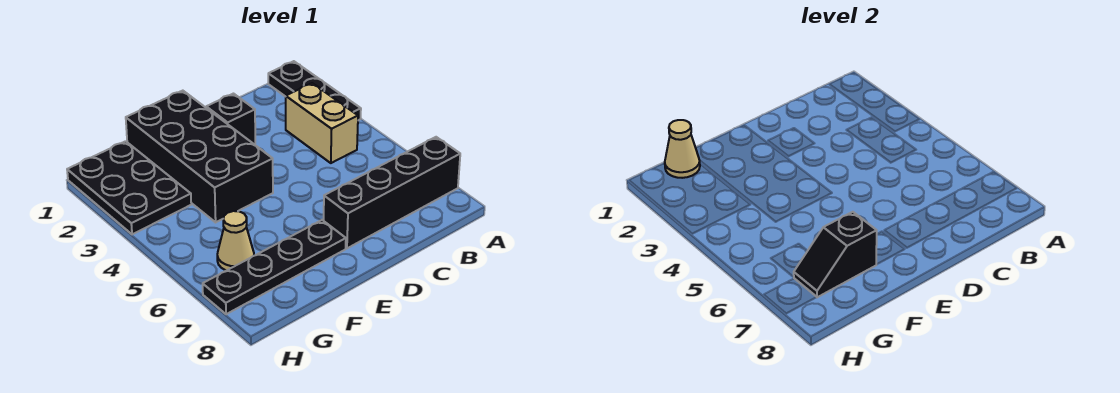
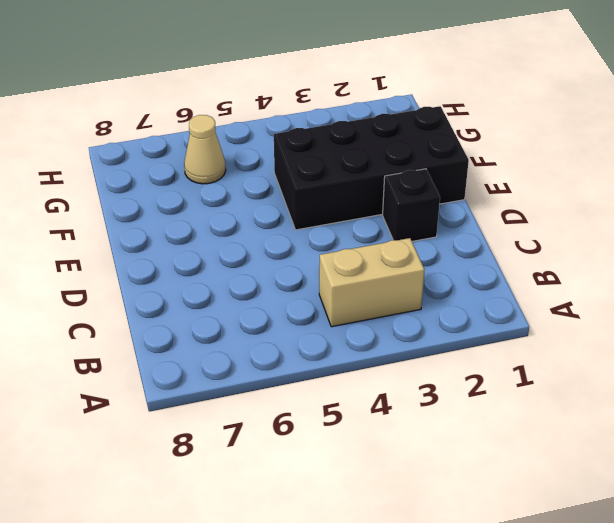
none -> black plate A1:A3 level 1
none -> black brick A7:D7 level 1

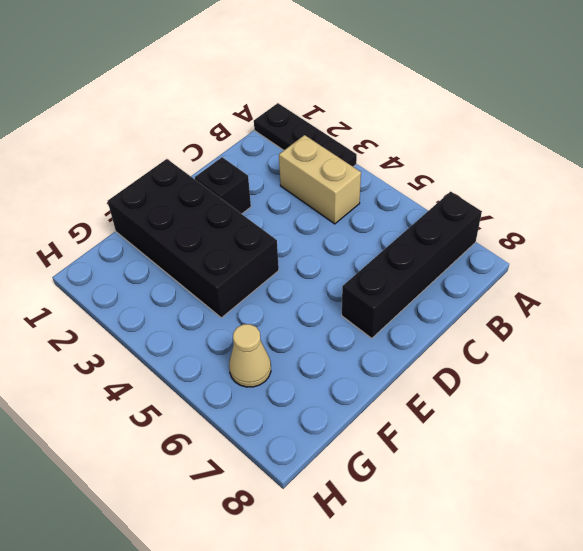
none -> black plate E7:H7 level 1
none -> black plate G1:H3 level 1

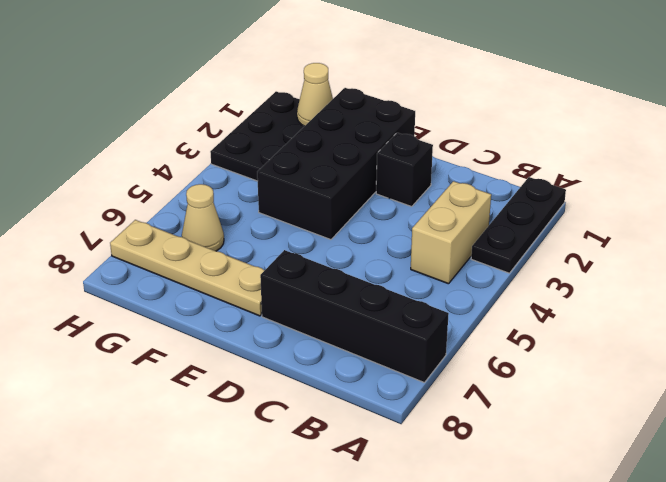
tan plate E7:H7 level 1 -> black plate E7:H7 level 1
none -> black slope F7:G7 level 2 top F

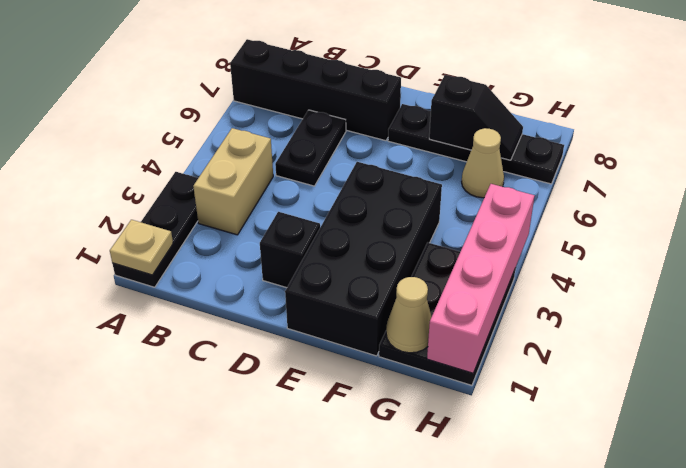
tan plate A1 level 2 -> none
black plate C5:C6 level 1 -> none
pink brick H1:H4 level 2 -> none

